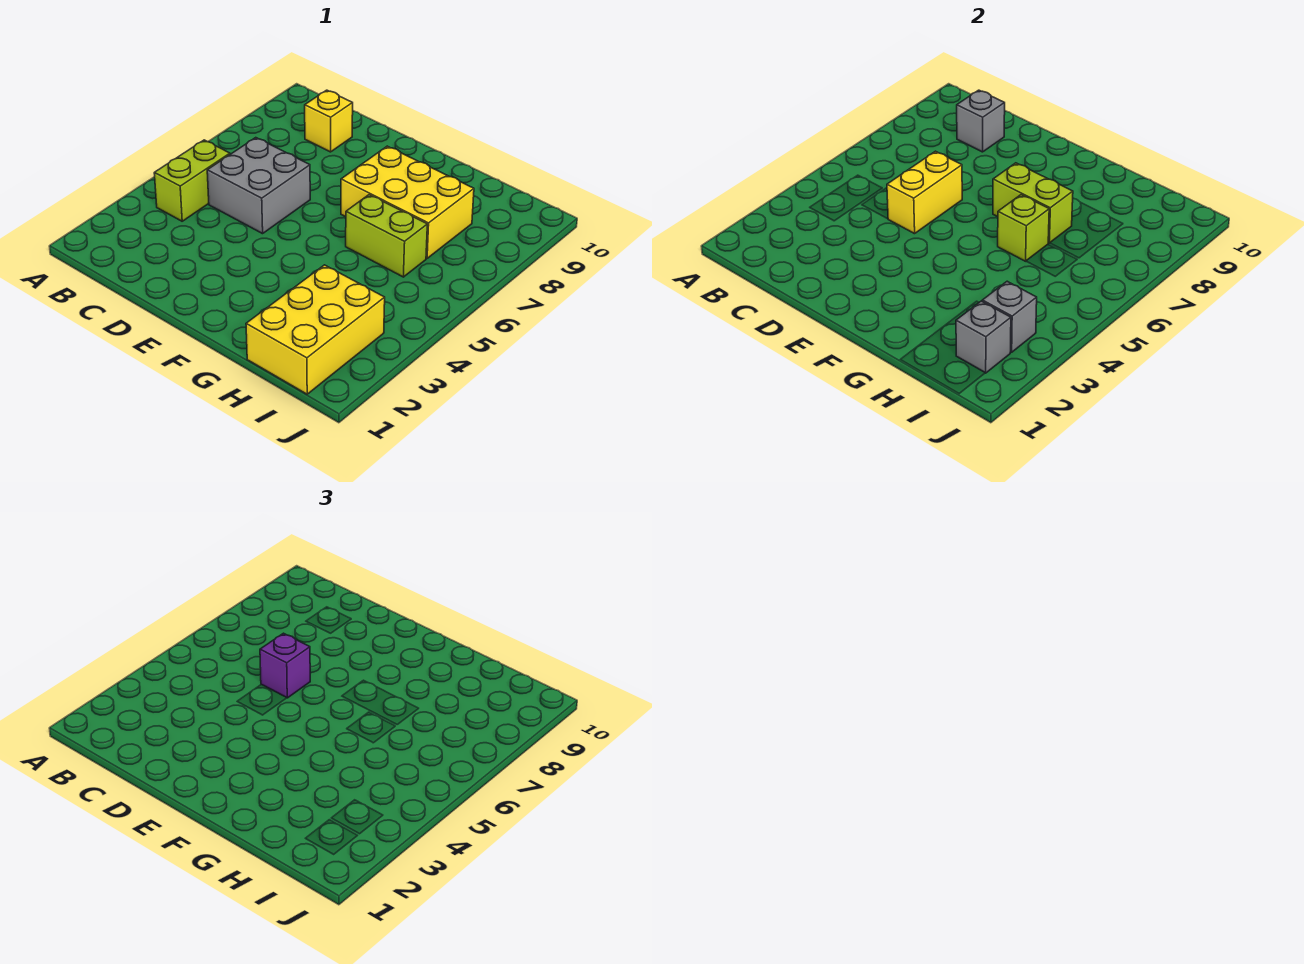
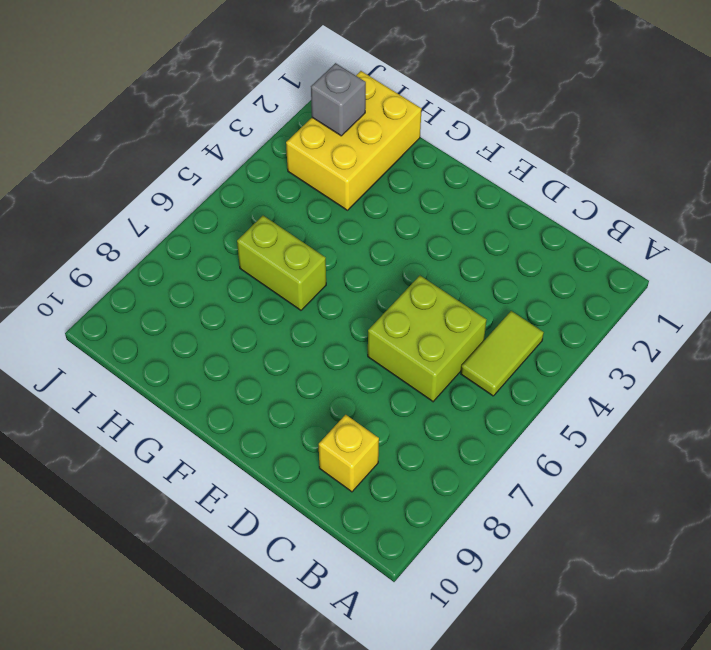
lime tile B4:B5 level 1 -> lime brick B4:B5 level 1
lime brick C5:D6 level 1 -> grey brick C5:D6 level 1
none -> yellow brick F7:H8 level 1
none -> grey brick C9 level 2
none -> yellow brick D5:D6 level 2

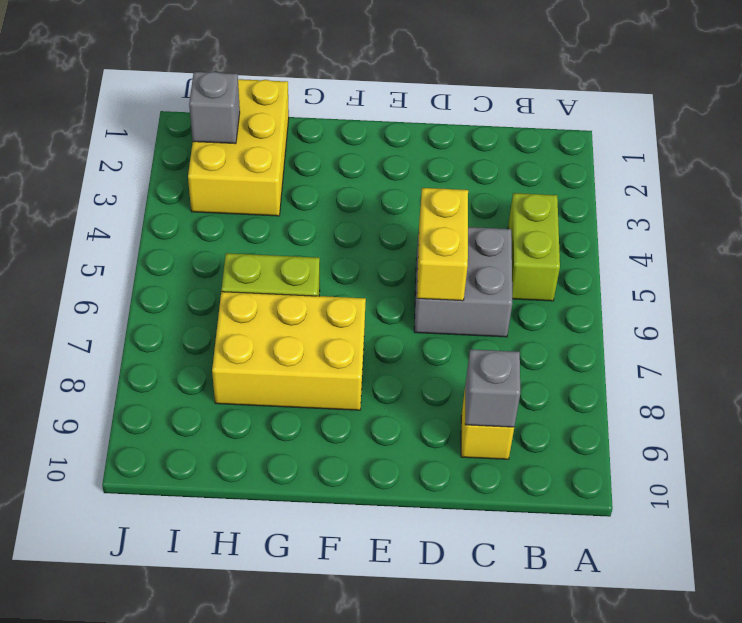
none -> lime brick F7:G7 level 2
none -> lime brick G6 level 2
none -> grey brick I3 level 2

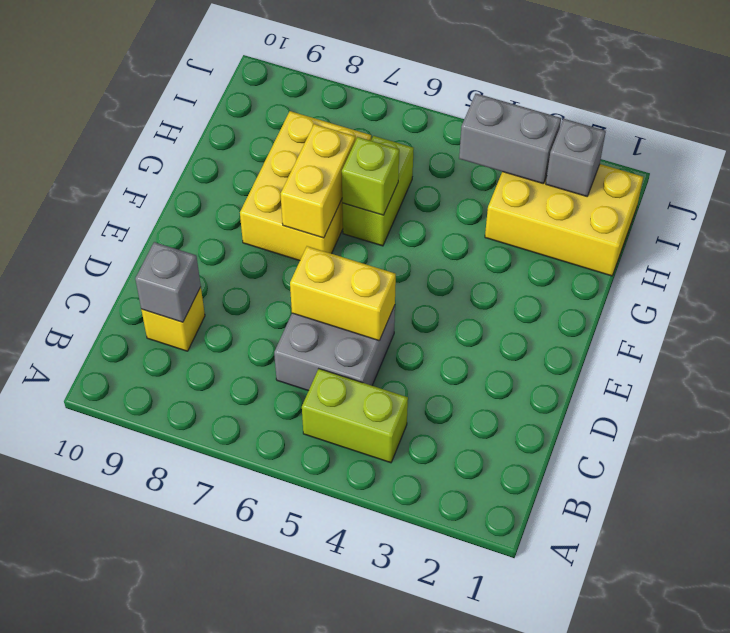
yellow brick F7:G7 level 2 -> lime brick F7:G7 level 2
grey brick I3:I4 level 2 -> grey brick I3 level 2
none -> purple brick D6 level 3

